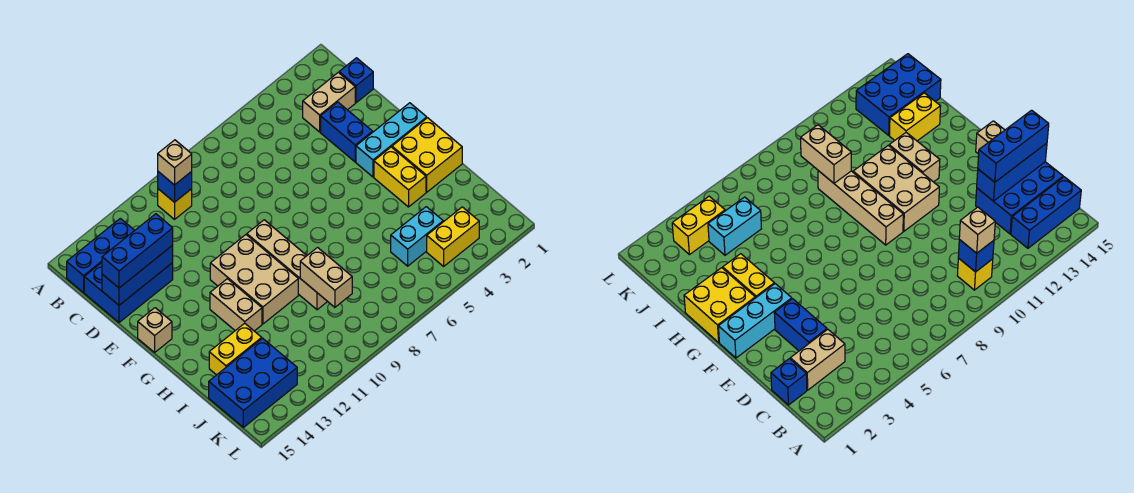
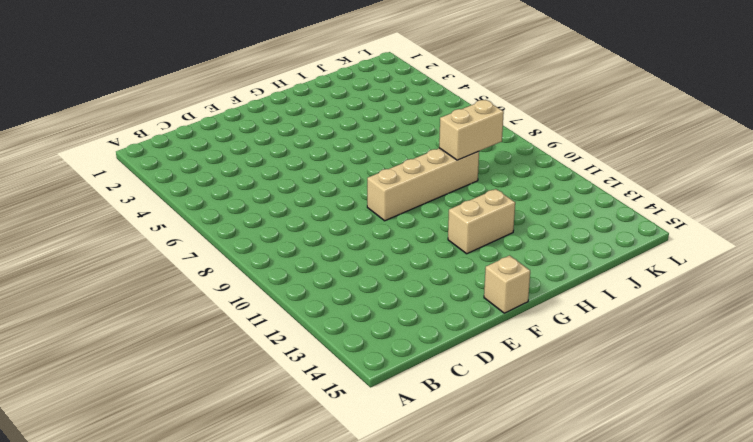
none -> yellow brick B10 level 1
none -> blue brick B13:B15 level 1
none -> blue brick C1 level 1

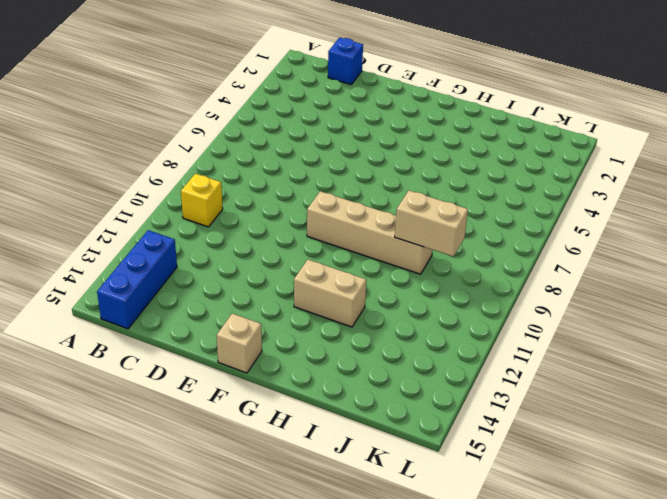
none -> tan brick C2:C3 level 1
none -> blue brick C13:D15 level 1
none -> blue brick D3:E3 level 1

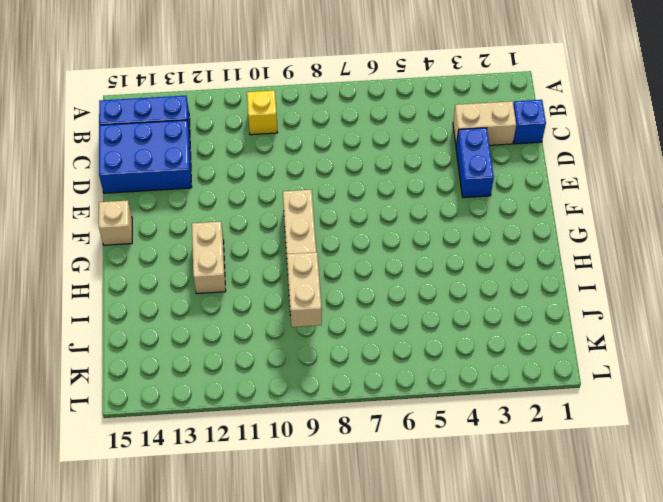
none -> cyan brick F1:F3 level 1
none -> tan brick F10:H11 level 1
none -> yellow brick G1:H2 level 1

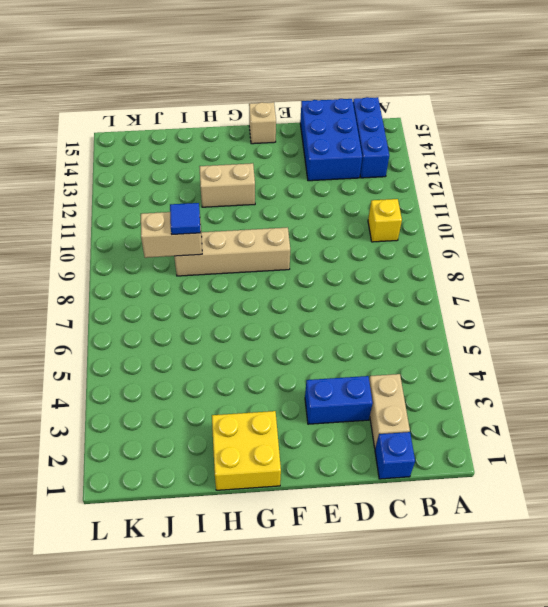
blue tile I9 level 3 -> none
none -> cyan brick F1:F3 level 1
none -> tan brick F10:H11 level 1
none -> yellow brick G3:H3 level 1

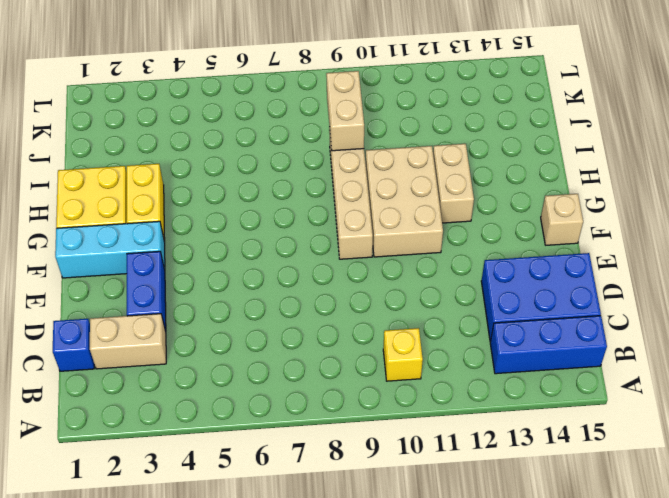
none -> yellow brick I13:I14 level 1
none -> cyan brick J4:J5 level 1
none -> blue brick J13:K15 level 1

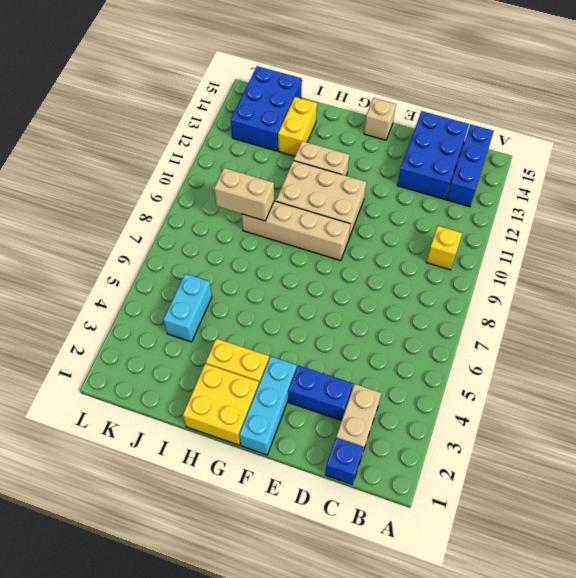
none -> yellow brick K3:K4 level 1
none -> blue brick B10 level 2
none -> blue brick D13:D15 level 2

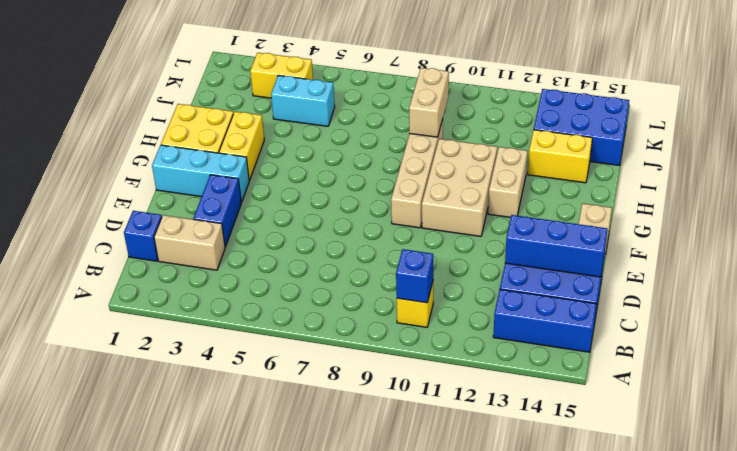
none -> tan brick B10 level 3
none -> blue brick D13:D15 level 3

